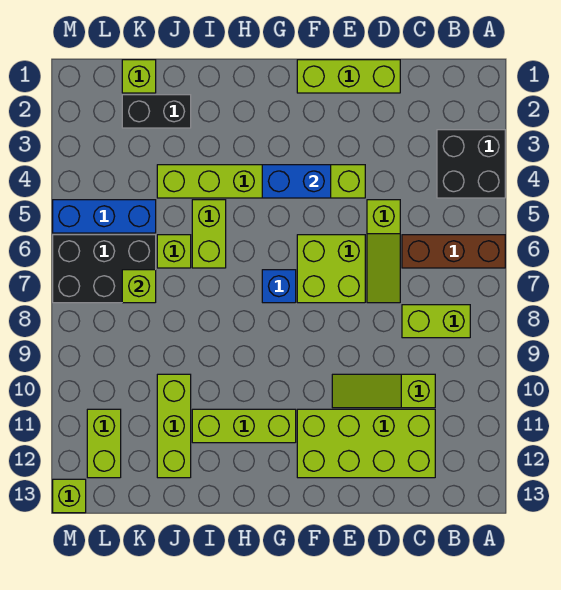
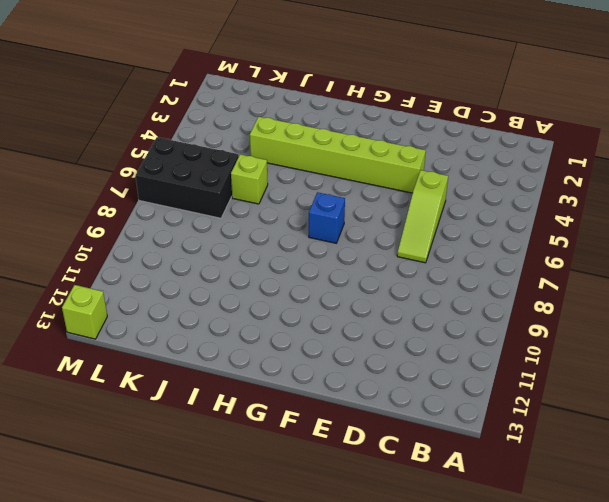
none -> black brick A3:B4 level 1
none -> brown brick A6:C6 level 1
none -> lime brick B8:C8 level 1

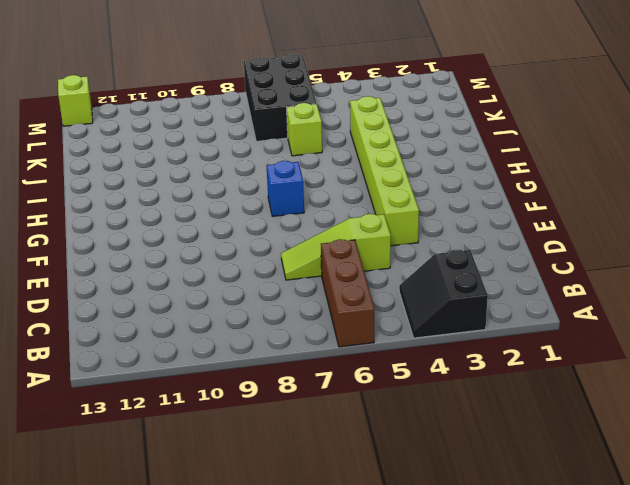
black slope A3:B4 level 1 top 3 -> black brick A3:B4 level 1
none -> lime brick B8:C8 level 1
none -> lime slope C10:E10 level 1 top C
none -> lime brick C11:F12 level 1

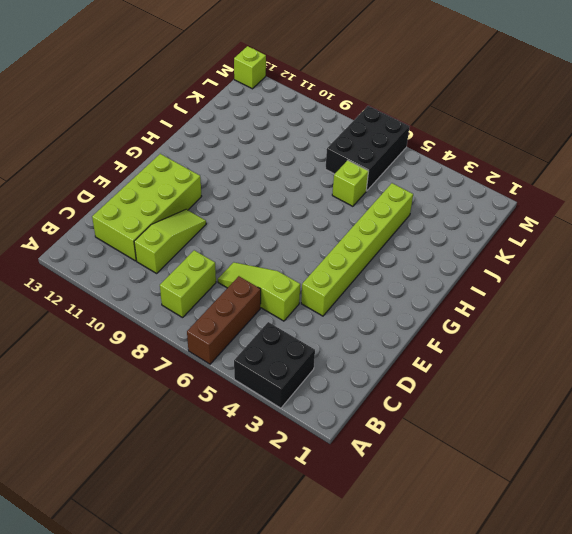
none -> lime brick D1:F1 level 1
none -> lime brick E6:F7 level 1
none -> blue brick G7 level 1

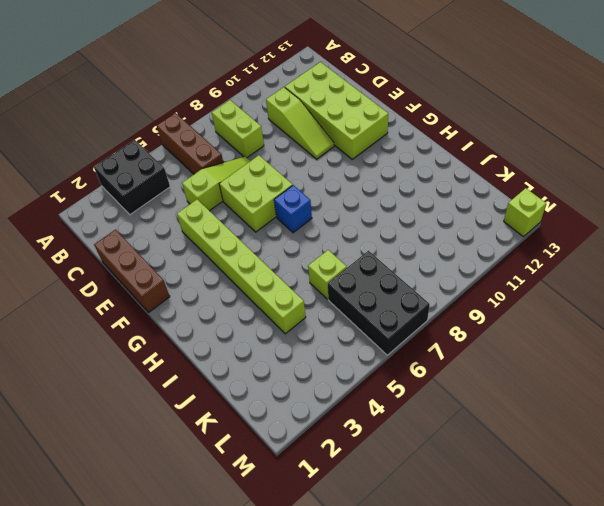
brown brick D1:F1 level 1 -> lime brick D1:F1 level 1
none -> lime brick G11:I11 level 1
none -> lime brick I5:I6 level 1
none -> black brick J2:K2 level 1

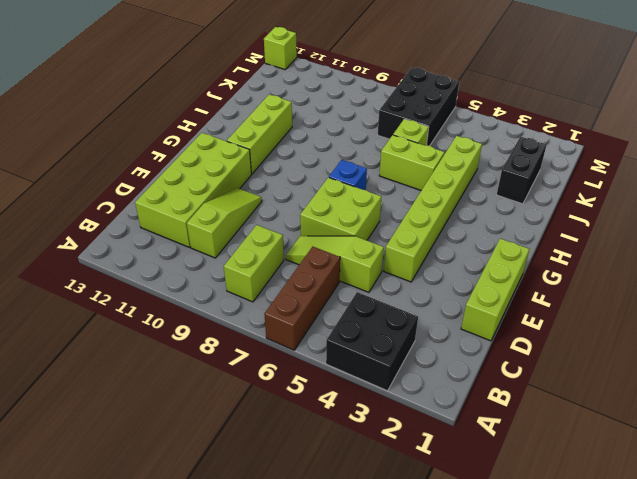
none -> lime brick J10:J12 level 1
none -> lime brick K1 level 1
none -> blue brick K5:M5 level 1

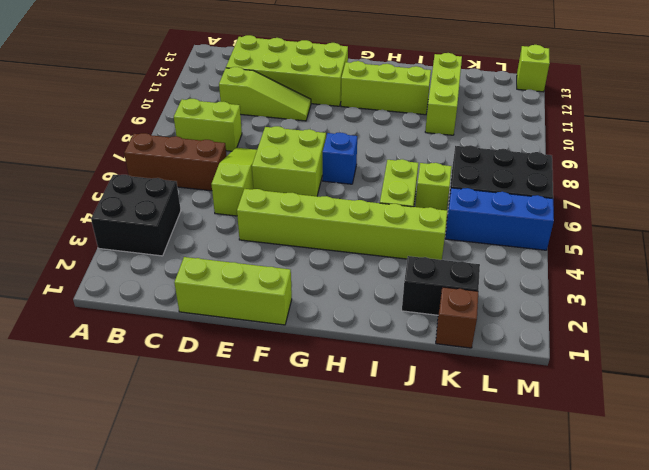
brown brick K1 level 1 -> lime brick K1 level 1
none -> lime brick L11:L12 level 1
none -> blue brick F4:G4 level 2
none -> lime brick K7 level 2

